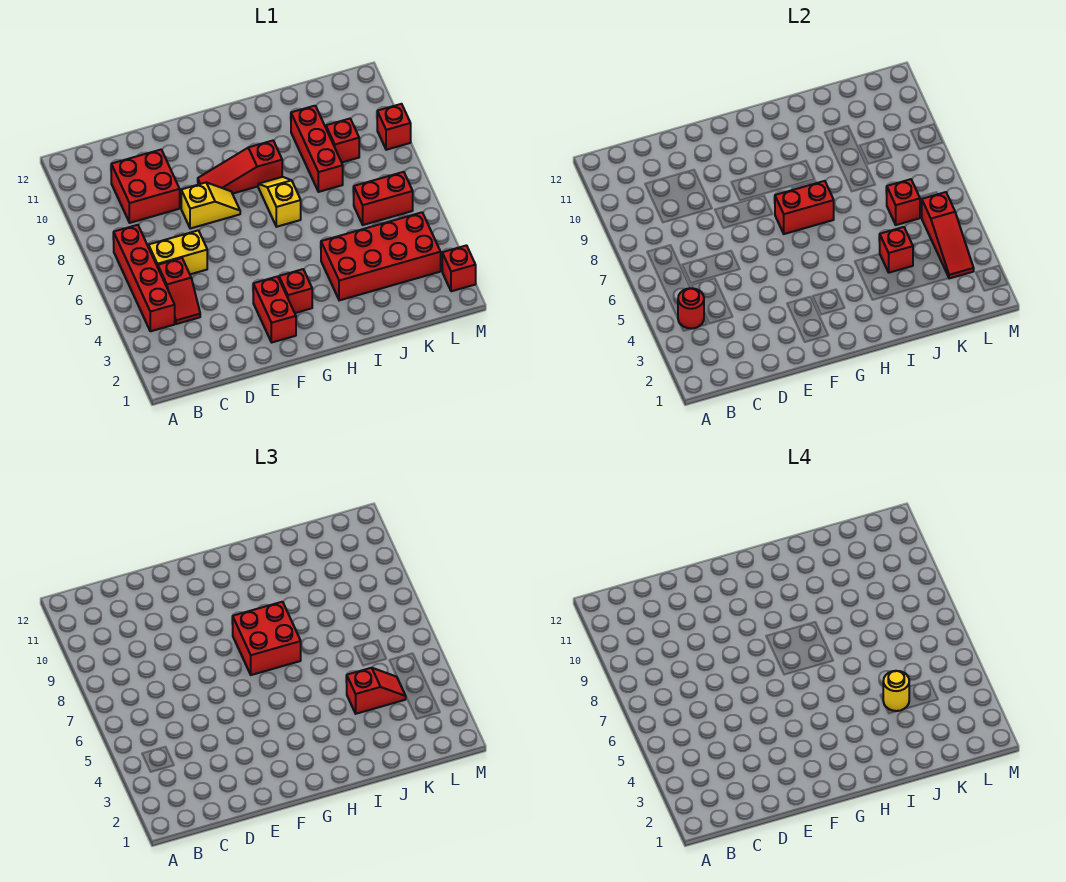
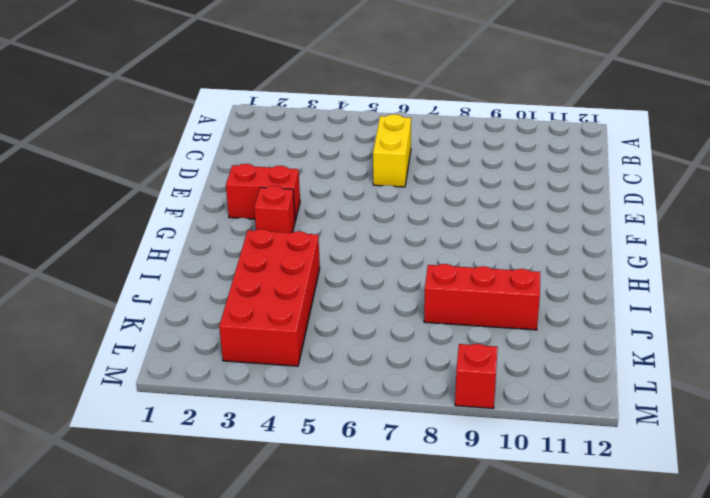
none -> red brick B4:B7 level 1
none -> red slope C4:C5 level 1 top 5
none -> red brick C9:D10 level 1

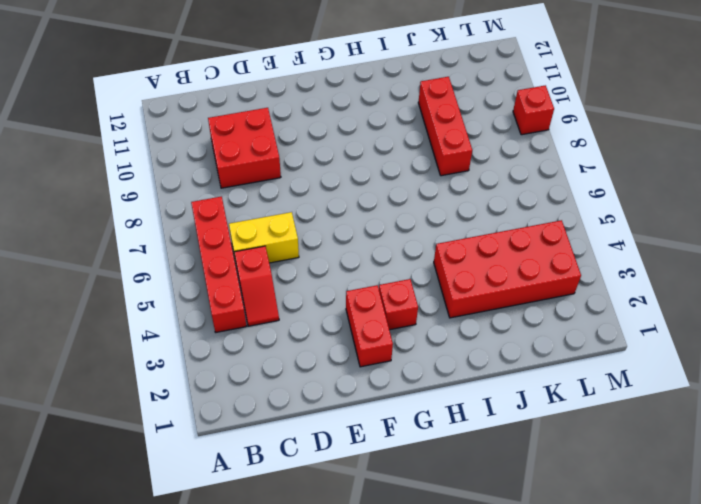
none -> yellow slope E8:F8 level 1 top E
none -> red slope F9:H9 level 1 top H
none -> yellow slope H7:H8 level 1 top 7

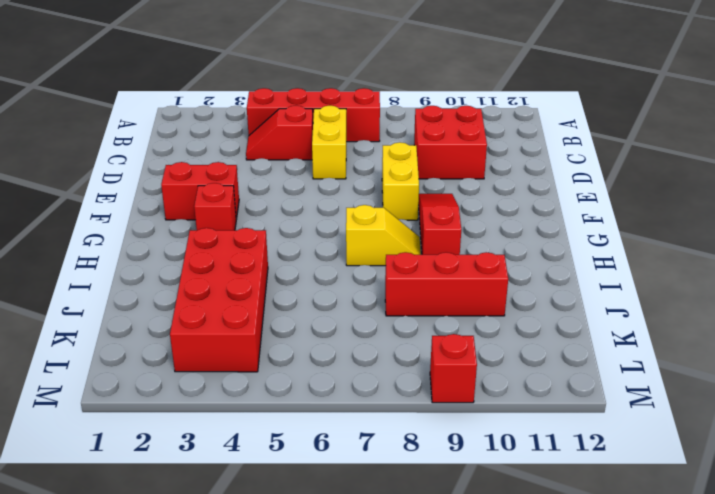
yellow brick E8:F8 level 1 -> yellow slope E8:F8 level 1 top E
none -> red brick K6:L6 level 1
none -> red brick K9 level 1
none -> red brick M2 level 1

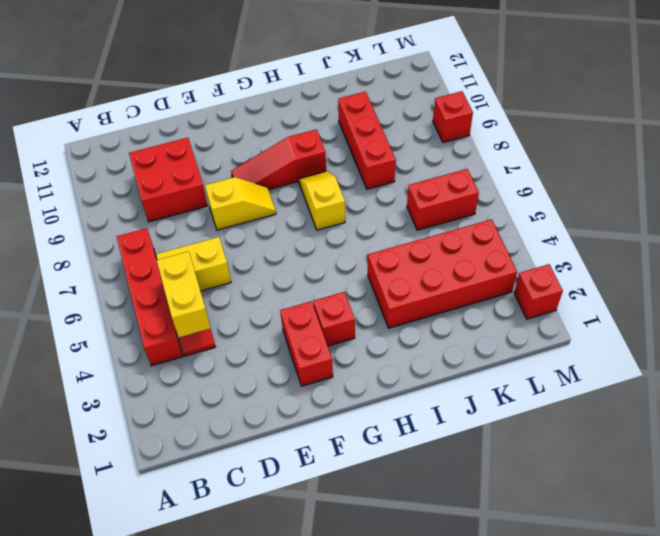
yellow brick C4:C5 level 2 -> none
none -> red brick K9 level 1
none -> red round brick B4 level 2
none -> red brick G7:H7 level 2

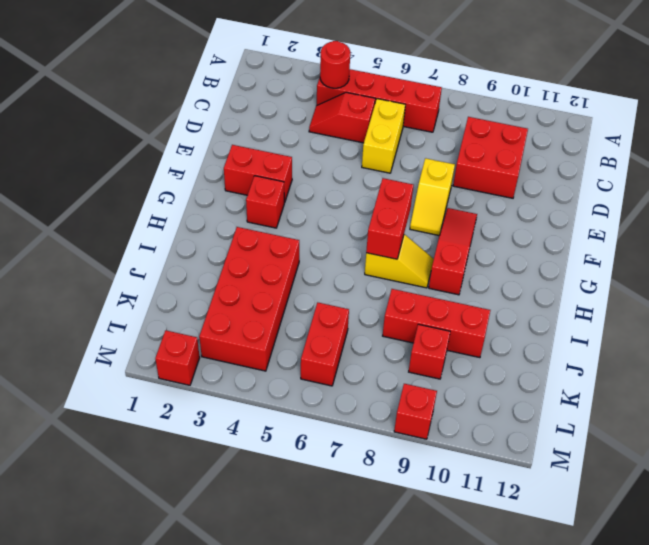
none -> red brick J4 level 2
none -> red brick K6 level 2
none -> red slope L3:L5 level 2 top 5

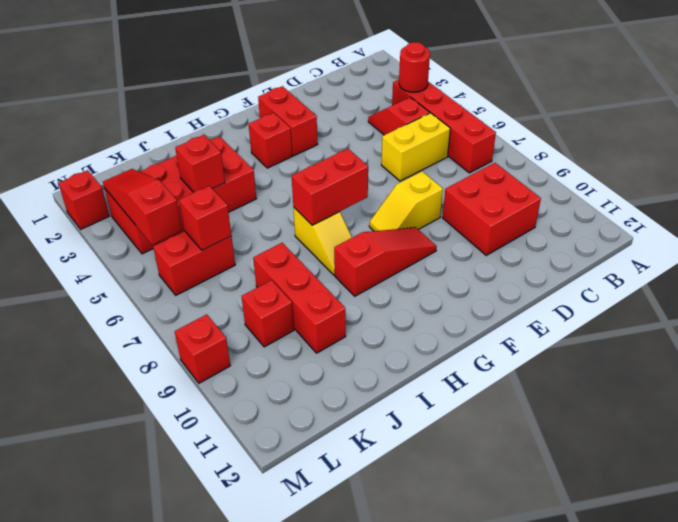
none -> red brick G7:H8 level 3
none -> red slope J4:K4 level 3 top J
none -> yellow round brick J4 level 4

